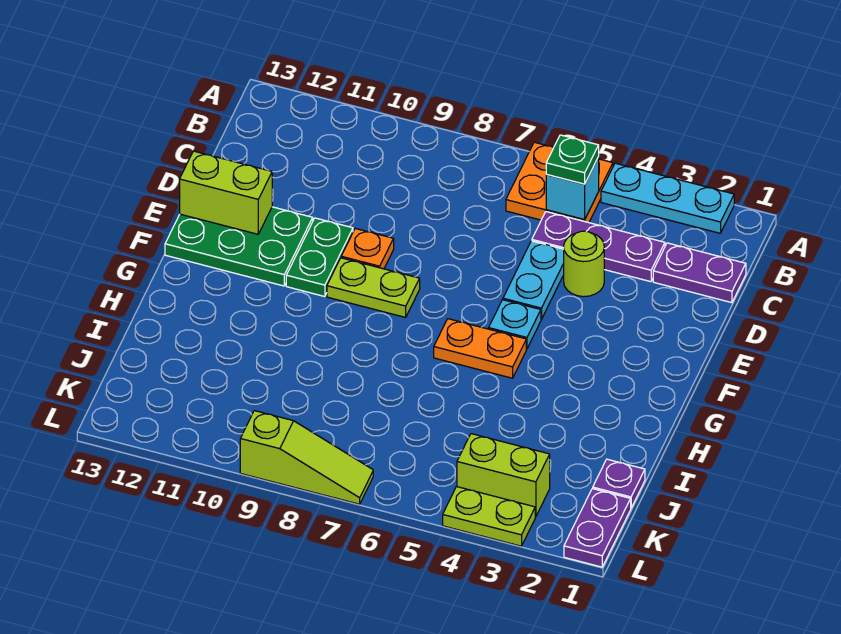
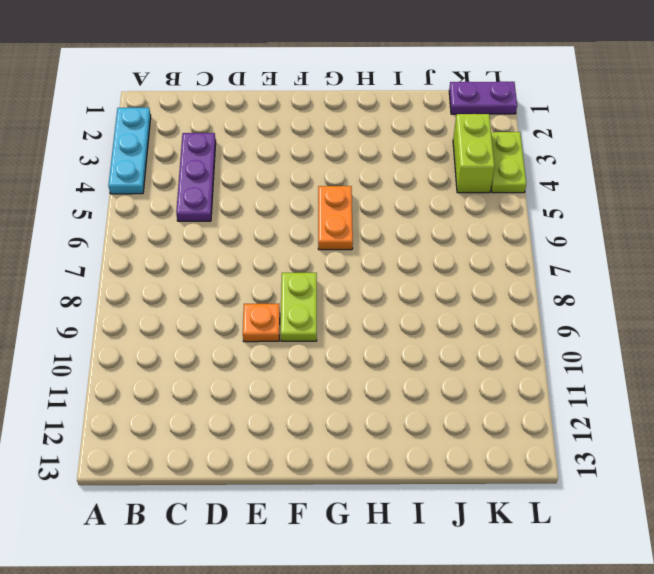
none -> orange plate A5:B6 level 1
none -> purple plate C1:C2 level 1
none -> lime round brick D4 level 1

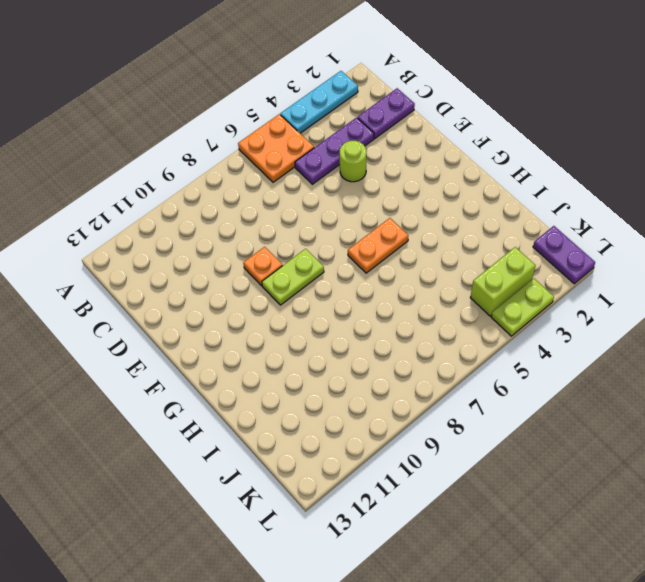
none -> cyan plate D5:E5 level 1
none -> green plate E10:F10 level 1
none -> green plate E11:F13 level 1

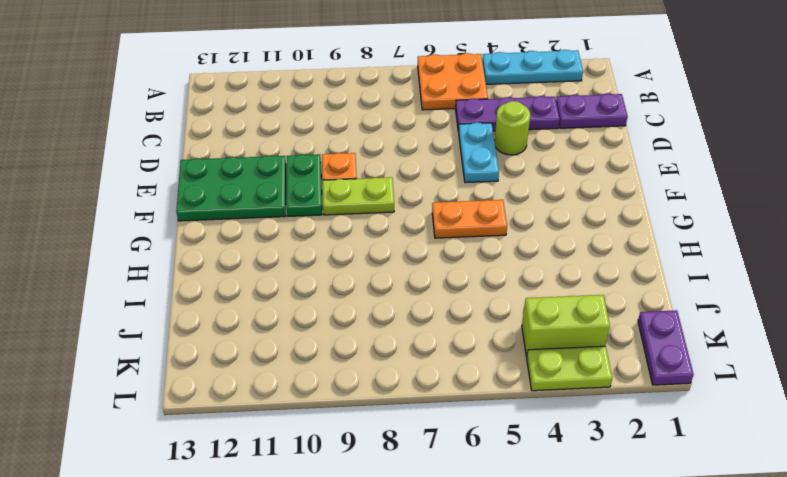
none -> cyan plate F5 level 1
none -> purple plate J1 level 1
none -> lime slope L7:L9 level 1 top 9

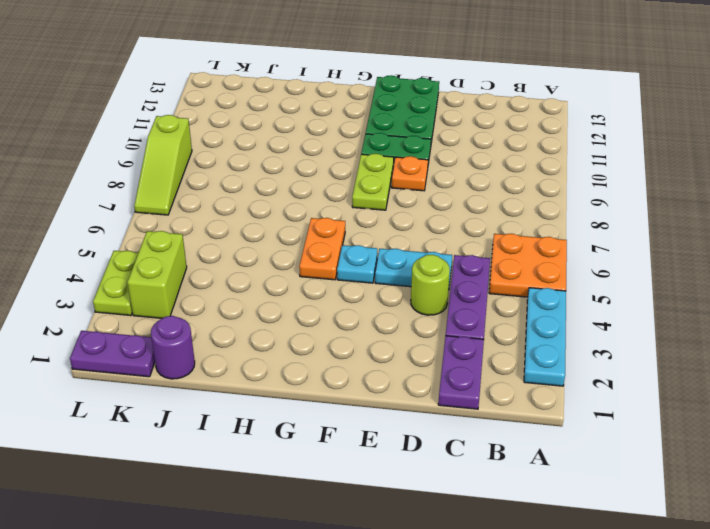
purple round brick J1 level 1 -> purple plate J1 level 1
none -> cyan brick B5 level 2
none -> lime brick E12:E13 level 2
none -> green plate B5 level 3

